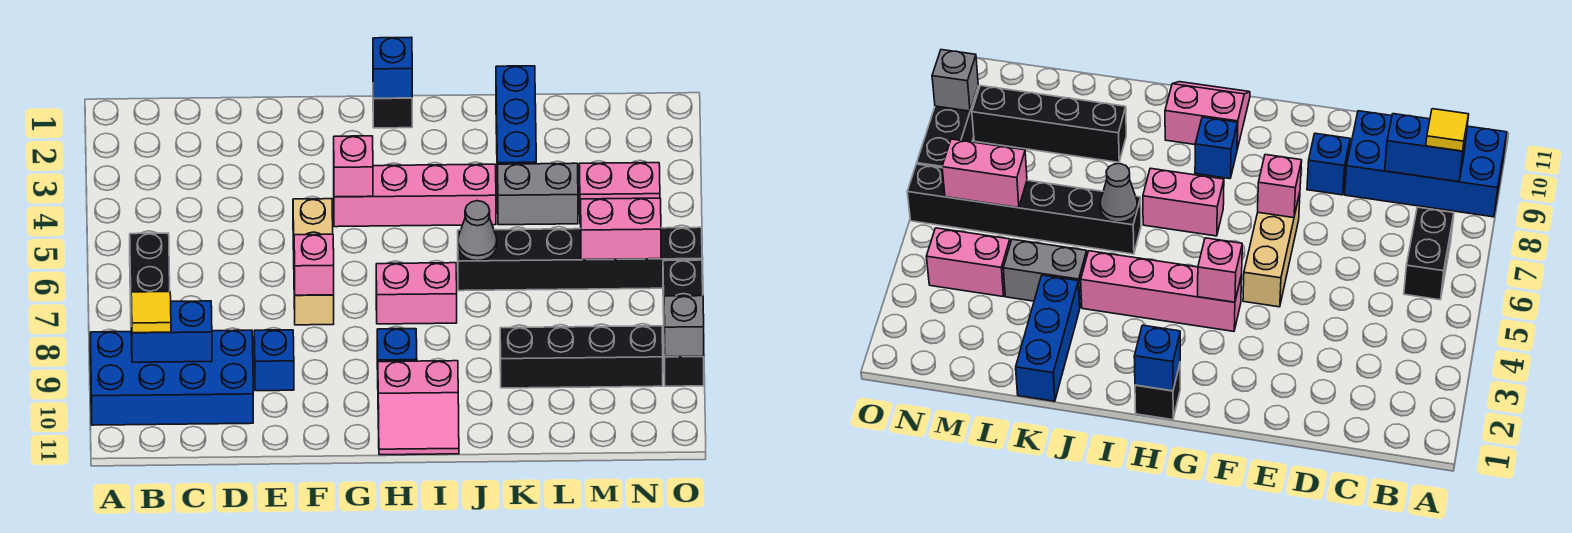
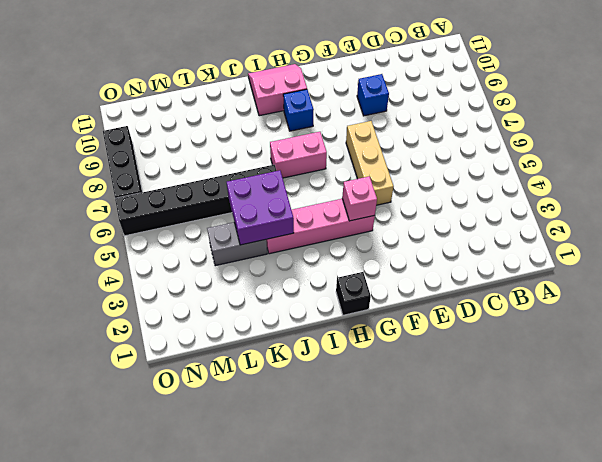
purple brick J4:K5 level 2 -> none
none -> blue brick A9:D10 level 1
none -> black brick B6:B7 level 1
none -> blue brick K1:K3 level 1

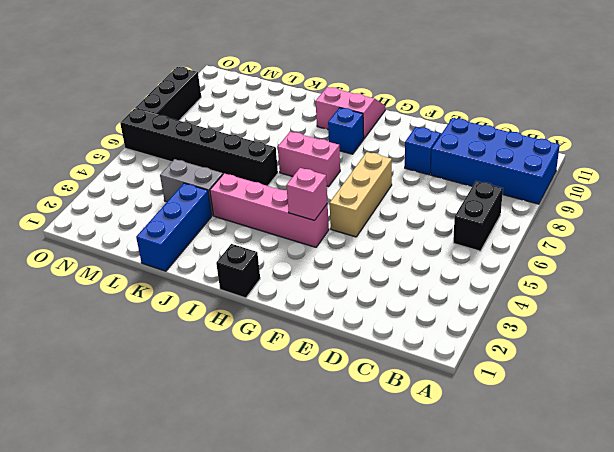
none -> black brick K9:N9 level 1
none -> pink brick M4:N4 level 1
none -> blue brick B9:C9 level 2

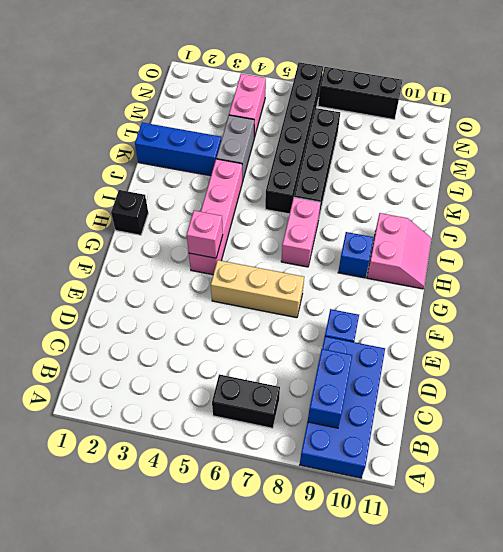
black brick J7:M7 level 1 -> black brick K9:N9 level 1
none -> pink brick F7 level 2
none -> blue brick H1 level 2
none -> grey cone J6 level 2

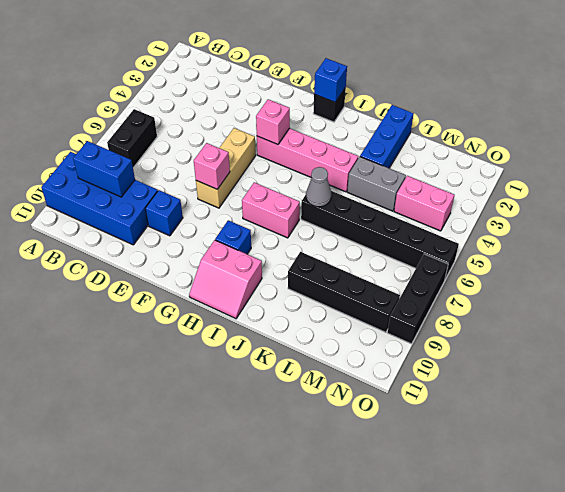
none -> pink brick M6:N6 level 2
none -> grey brick O9 level 2
none -> yellow tile B9 level 3

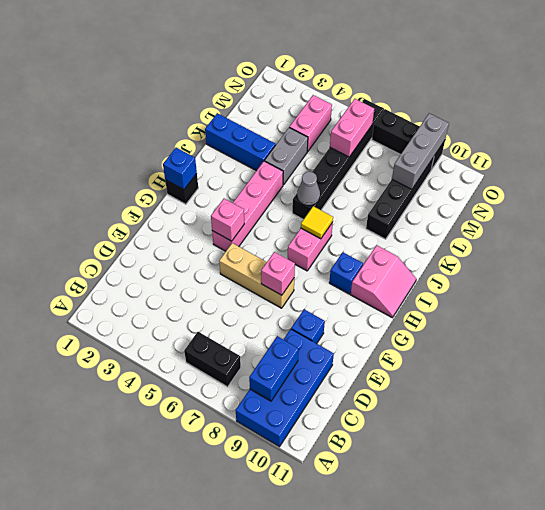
yellow tile I7 level 2 -> yellow tile B9 level 3
grey brick M9:O9 level 2 -> grey brick O9 level 2

